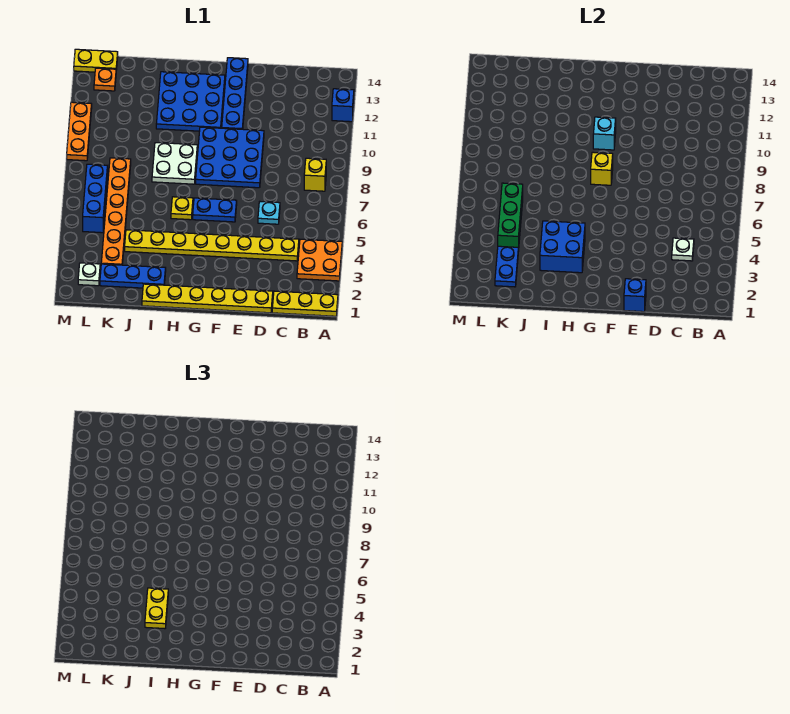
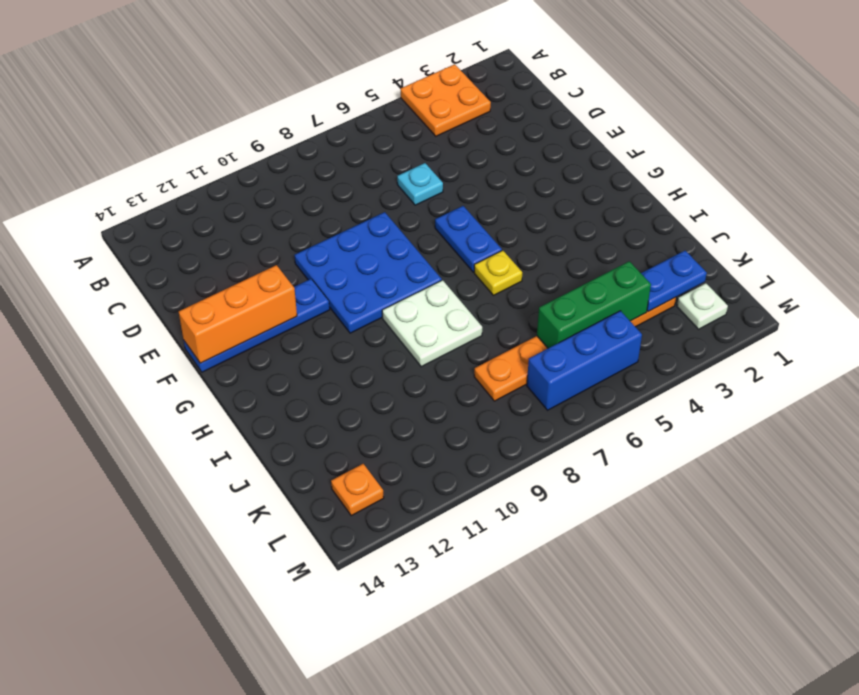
orange brick F12:F14 level 2 -> none
none -> yellow plate A1:C1 level 1
none -> blue brick A12 level 1
none -> yellow brick B8 level 1

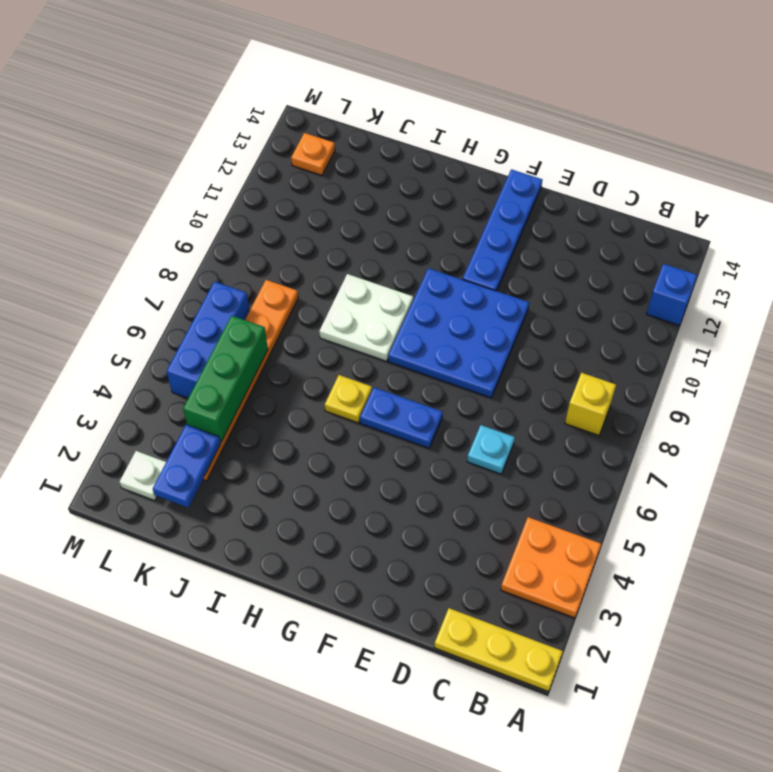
none -> yellow plate C4:J4 level 1
none -> yellow plate D1:I1 level 1
none -> blue plate G11:I13 level 1

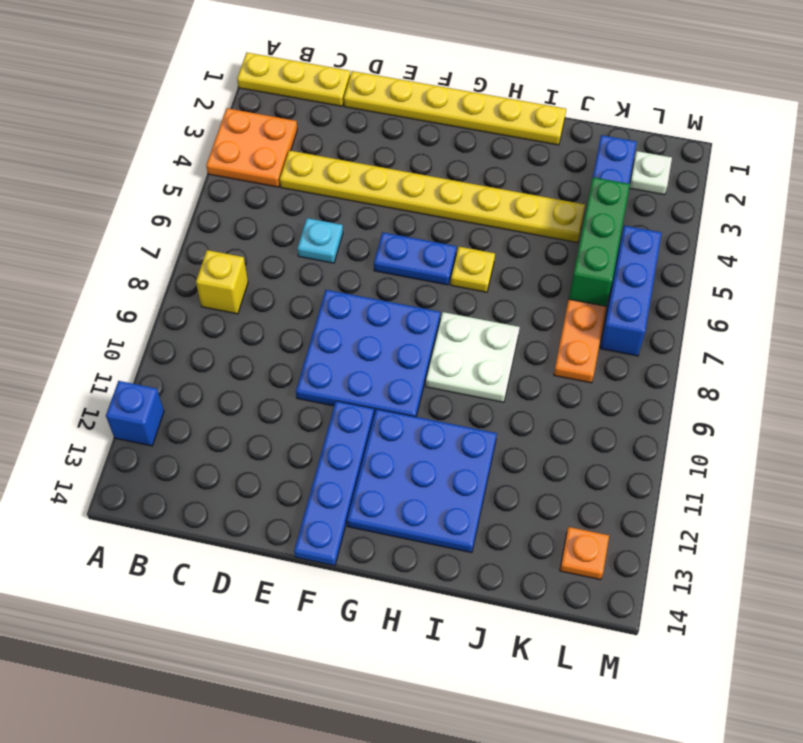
none -> blue plate I2:K2 level 1
none -> yellow plate L14:M14 level 1
none -> orange plate M9:M11 level 1

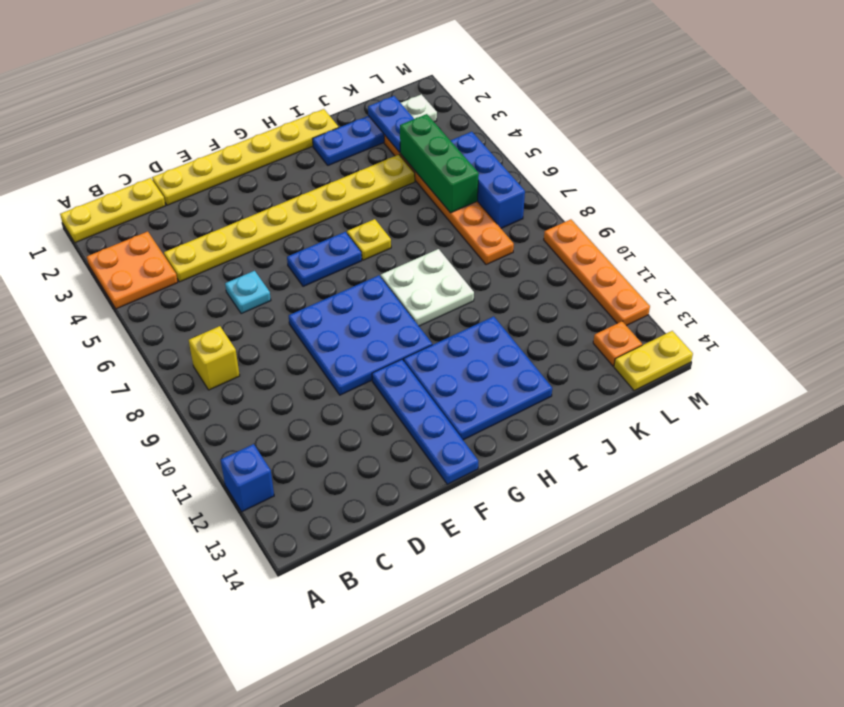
orange plate M9:M12 level 1 -> orange plate M9:M11 level 1
none -> white plate C4 level 2
none -> blue brick E1 level 2
none -> yellow brick G8 level 2

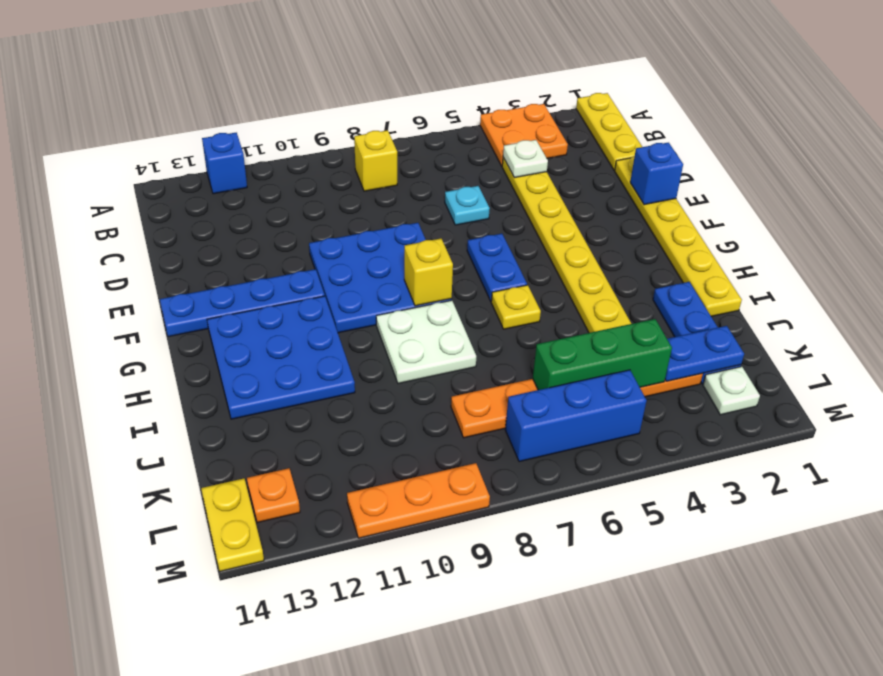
none -> cyan brick G10 level 2
none -> blue brick H3:I4 level 2
none -> yellow plate I3:I4 level 3

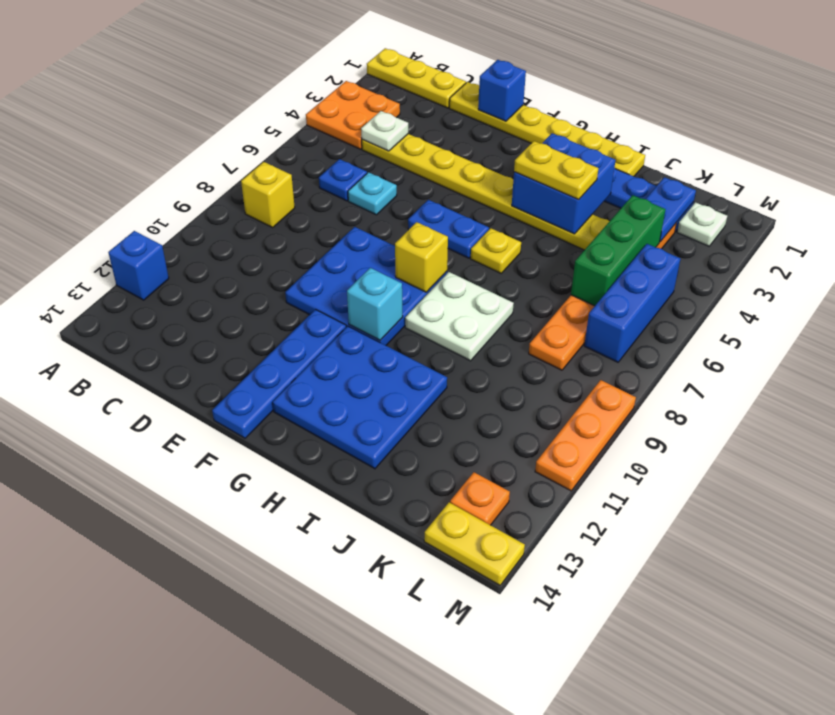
blue plate C6 level 1 -> none
yellow plate H4:I4 level 3 -> yellow plate I3:I4 level 3

